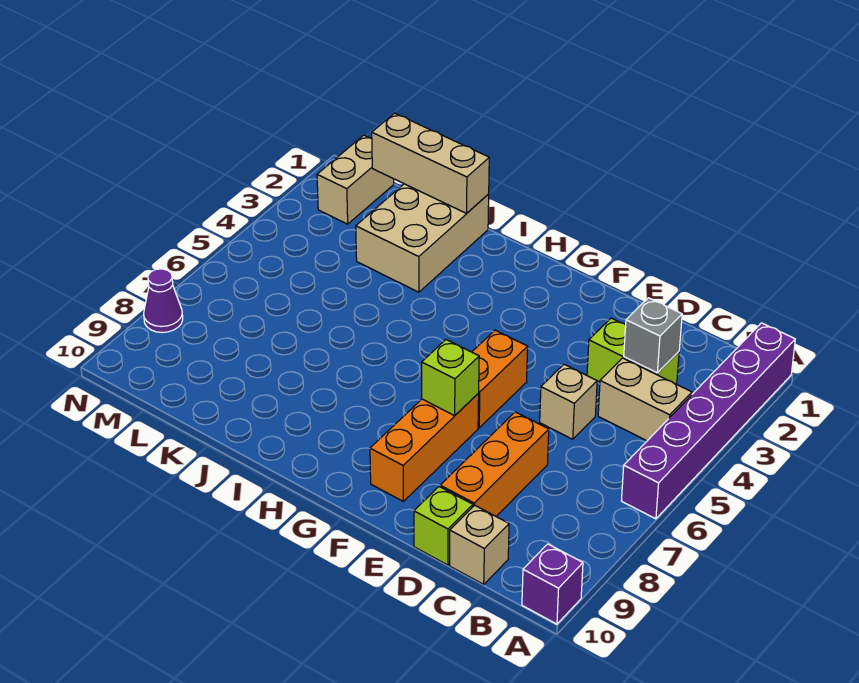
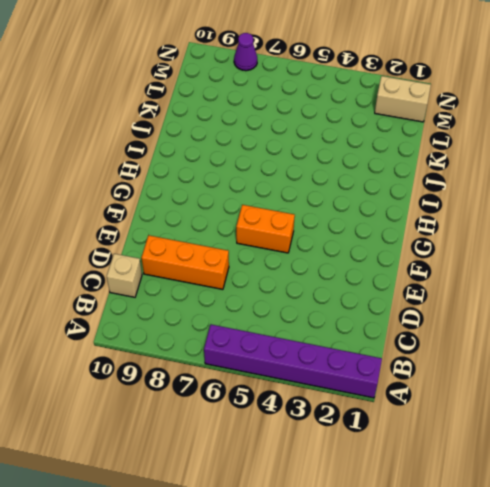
none -> purple brick A10 level 1
none -> tan brick B4:C4 level 1
none -> lime brick C3:D3 level 1

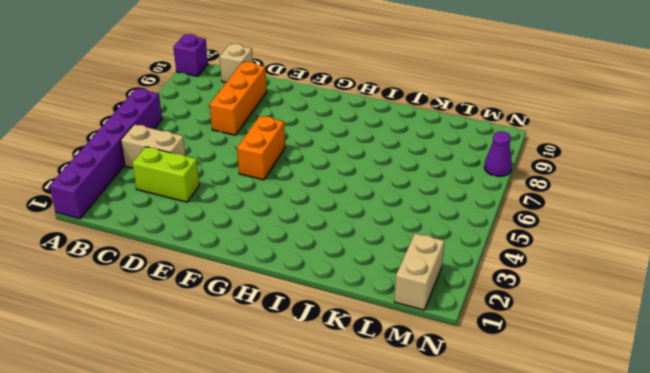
none -> tan brick D5 level 1
none -> lime brick D10 level 1
none -> orange brick F7:F9 level 1

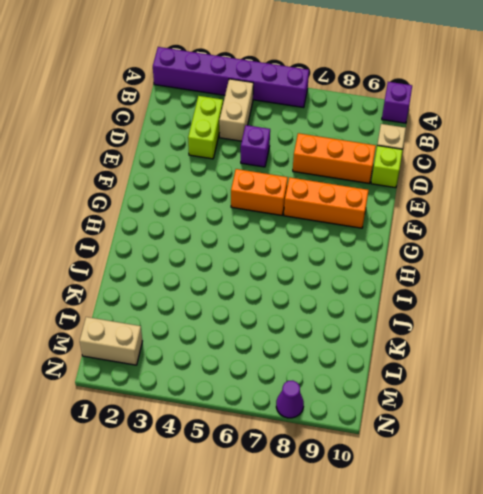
purple brick D5 level 1 -> tan brick D5 level 1
none -> tan brick J1:K3 level 1
none -> grey brick C3 level 2
none -> lime brick F7 level 2

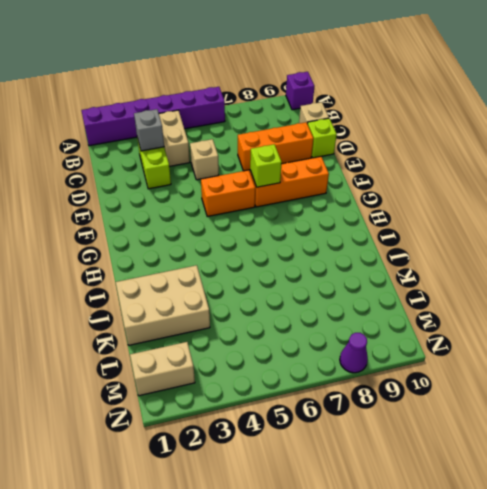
none -> tan brick J1:L1 level 2

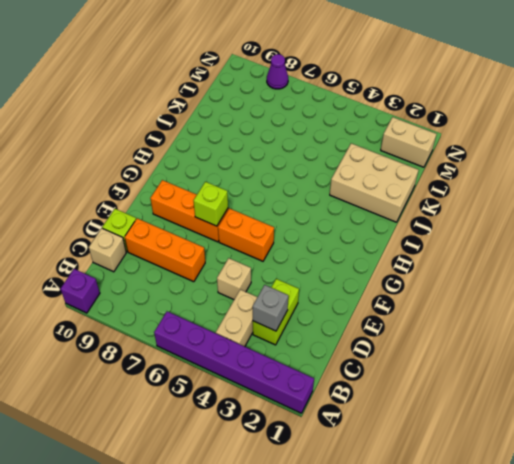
none -> tan brick J1:L1 level 2

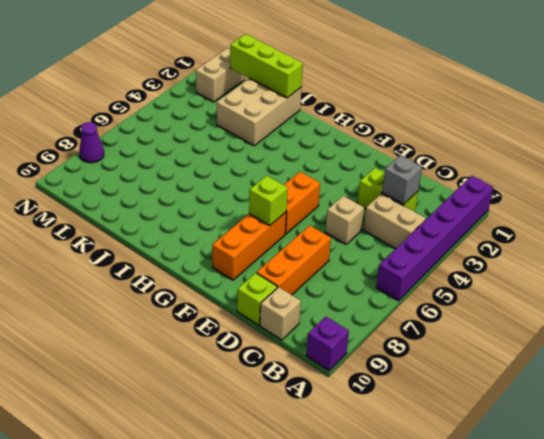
lime brick J1:L1 level 2 -> tan brick J1:L1 level 2

